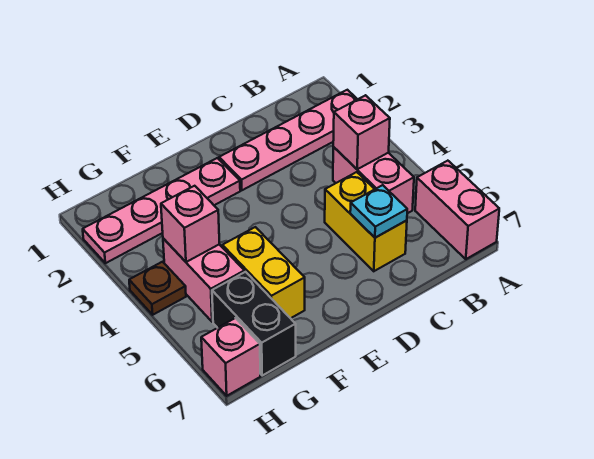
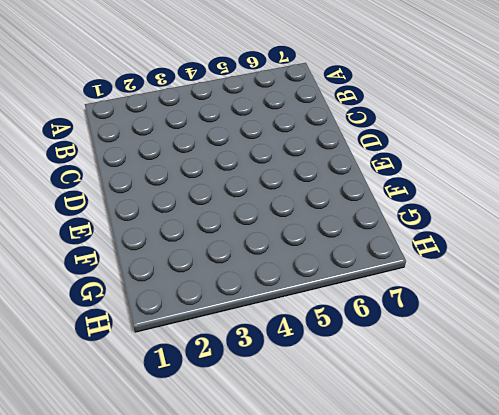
none -> pink plate A2:D2 level 1
none -> pink brick A6:A7 level 1
none -> pink brick B4:B5 level 1

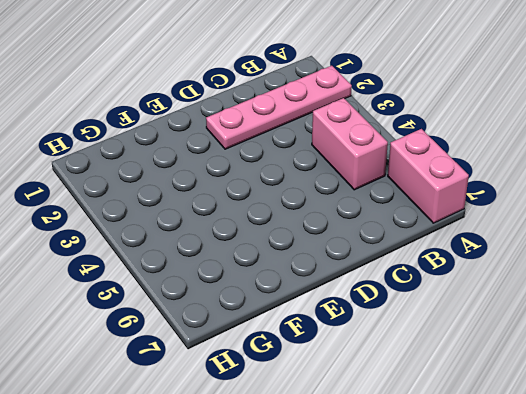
none -> yellow brick C5:C6 level 1
none -> pink plate E2:H2 level 1
none -> yellow brick F5:F6 level 1

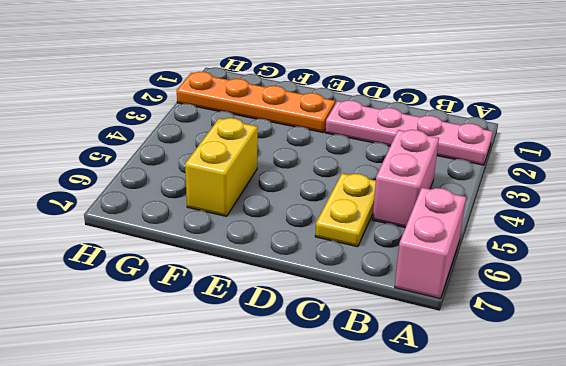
yellow plate C5:C6 level 1 -> yellow brick C5:C6 level 1
orange plate E2:H2 level 1 -> pink plate E2:H2 level 1
none -> pink brick G4:G5 level 1
none -> black brick G6:G7 level 1
none -> brown plate H4 level 1

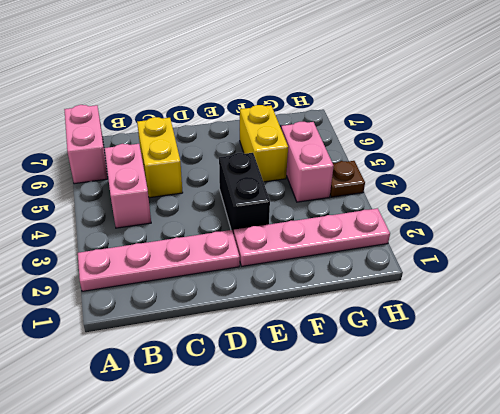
black brick E3:E4 level 1 -> black brick G6:G7 level 1
none -> pink brick H7 level 1
none -> pink brick B4 level 2
none -> cyan plate C6 level 2

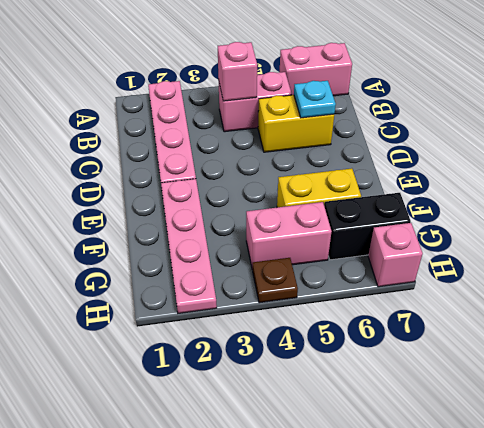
none -> pink brick G4 level 2

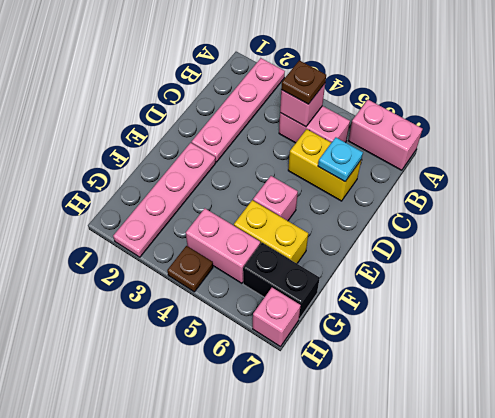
brown plate B4 level 3 -> none
pink brick E5 level 1 -> pink brick G4 level 2

